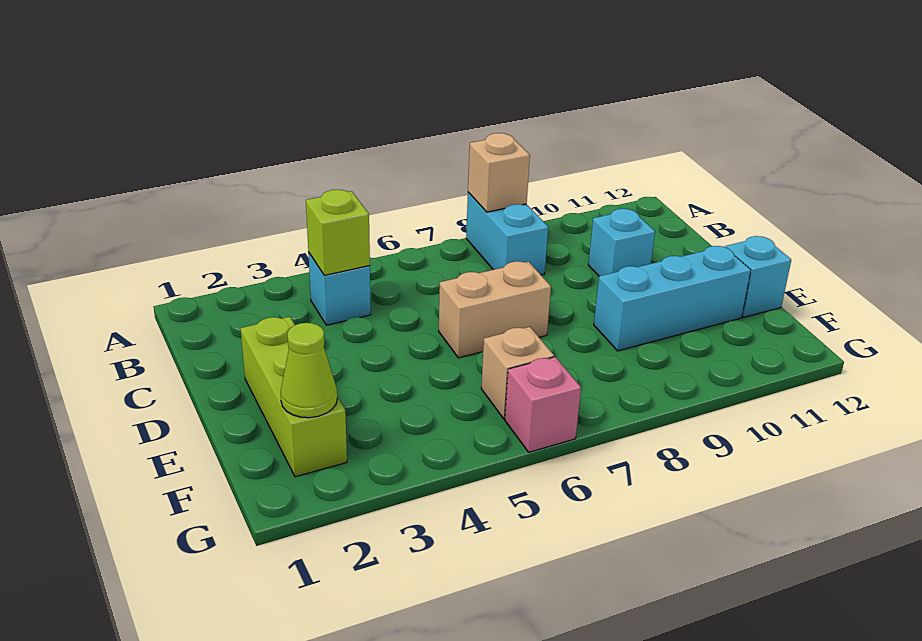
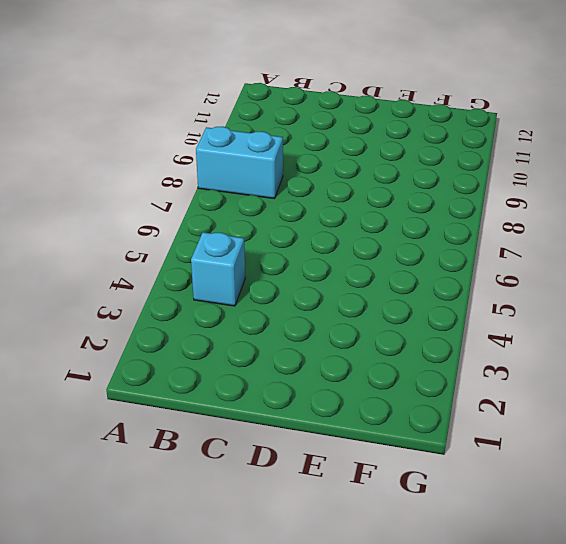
none -> cyan brick C10 level 1
none -> lime brick D2:F2 level 1
none -> tan brick D6:D7 level 1

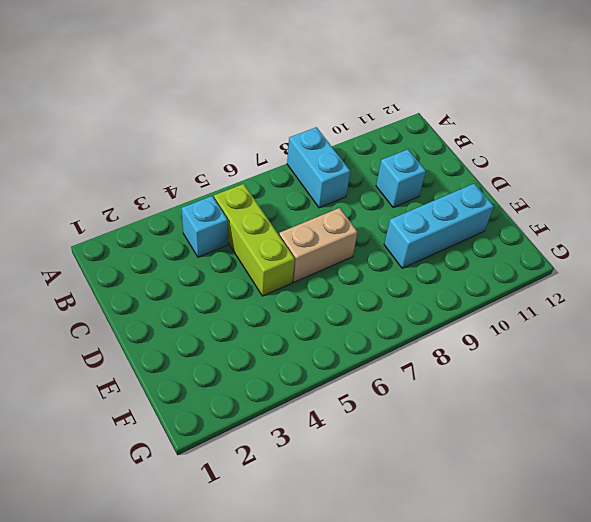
lime brick B5:D5 level 1 -> lime brick D2:F2 level 1
none -> cyan brick E12 level 1
none -> tan brick F6 level 1
none -> pink brick G6 level 1

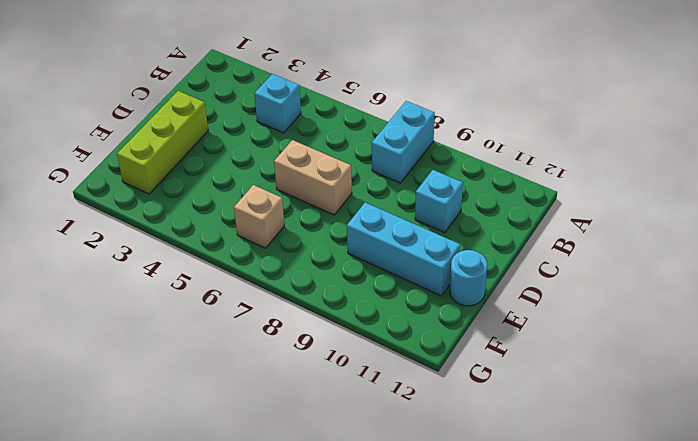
cyan round brick E12 level 1 -> cyan brick E12 level 1
none -> pink brick G6 level 1
none -> tan brick A8 level 2
none -> lime brick B4 level 2

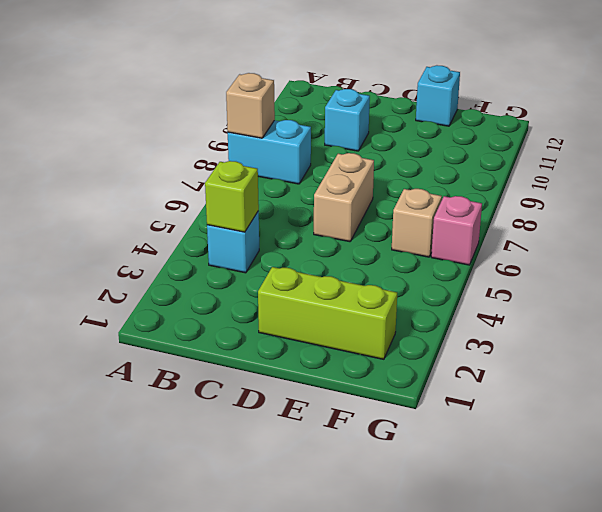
none -> cyan brick E9:E11 level 1
none -> lime cone F2 level 2

